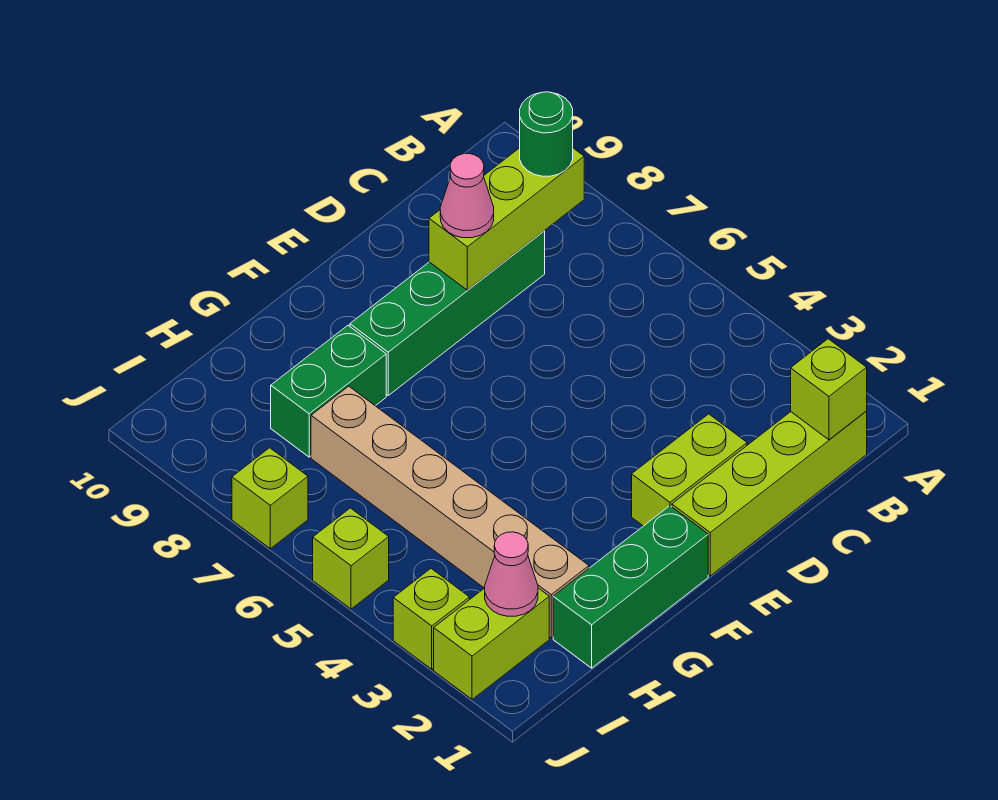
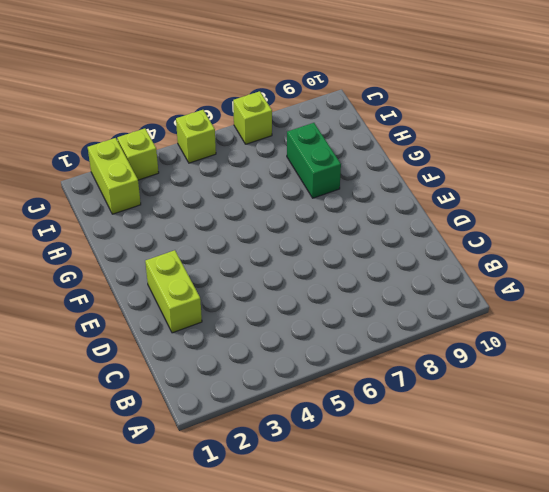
none -> lime brick B1:E1 level 1
none -> green brick C8:F8 level 1
none -> green brick F1:H1 level 1

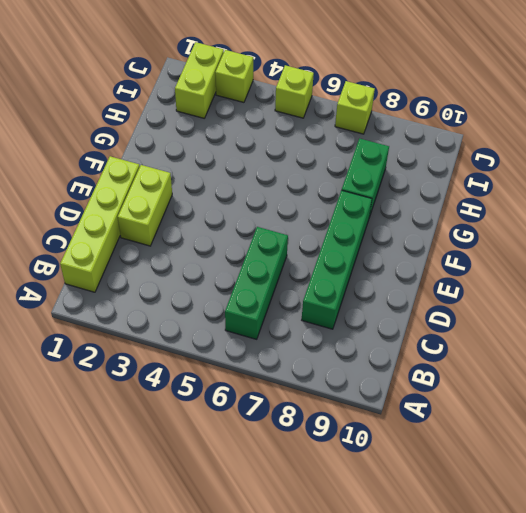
green brick B6:D6 level 1 -> green brick F1:H1 level 1
none -> tan brick H2:H7 level 1
none -> lime brick B1 level 2
none -> lime brick B8:D8 level 2

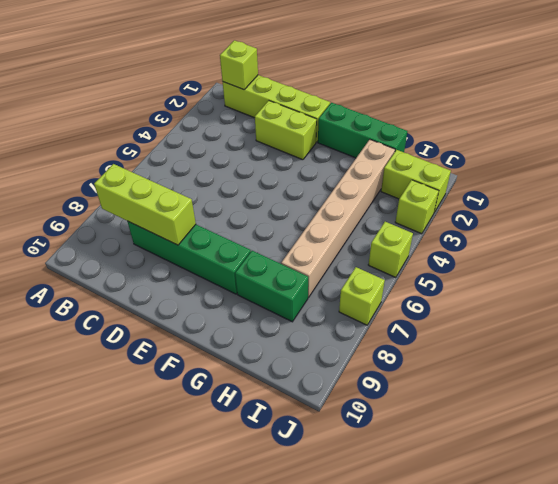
none -> pink cone I2 level 2
none -> green round brick B8 level 3
none -> pink cone D8 level 3

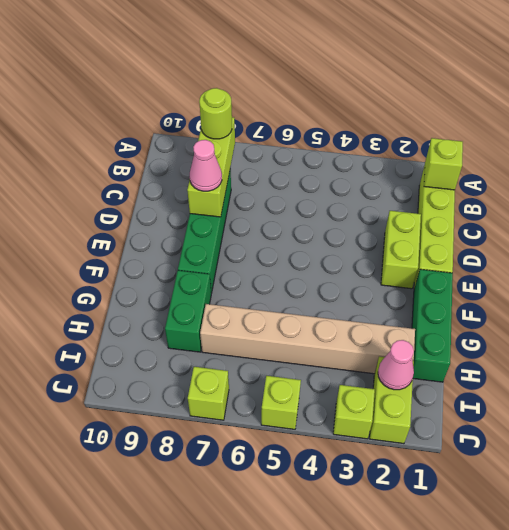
lime round brick B8 level 3 -> green round brick B8 level 3

